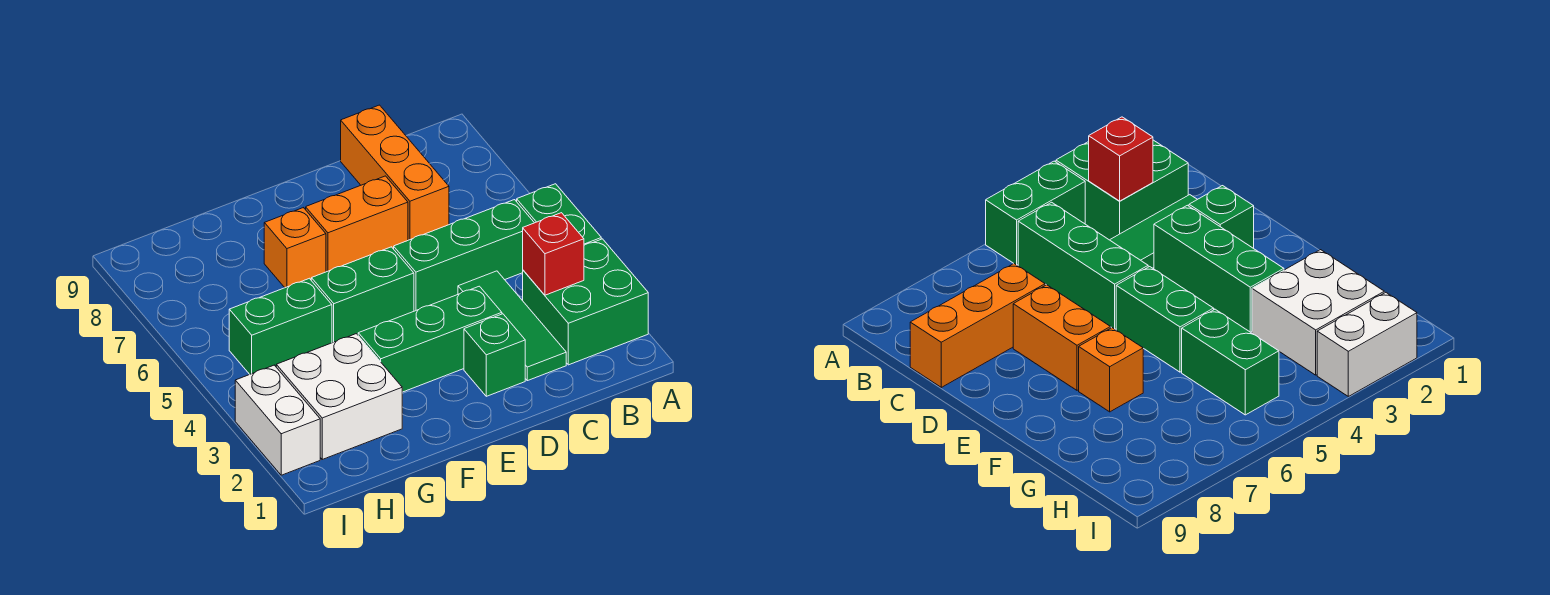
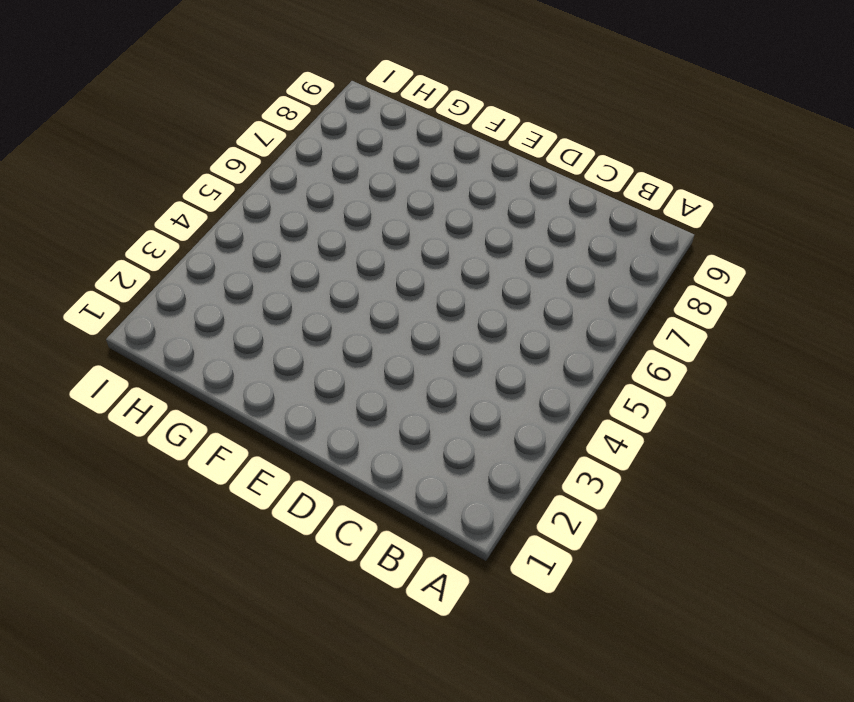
none -> green brick A2:B3 level 1
none -> green brick A4:A5 level 1
none -> green brick B5:D5 level 1

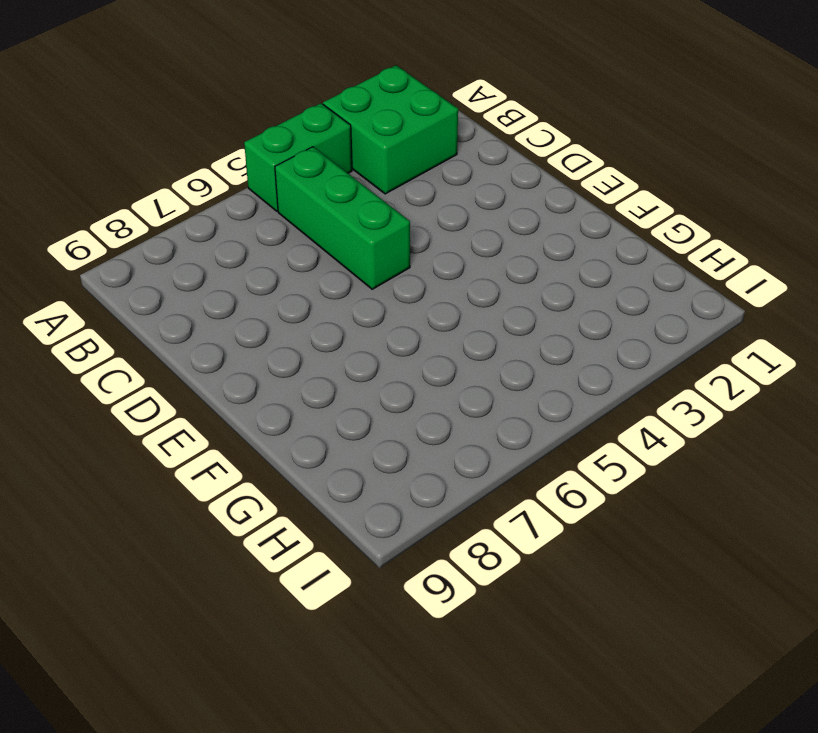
none -> green tile C2:C4 level 1
none -> orange brick C7:C9 level 1
none -> green brick D2 level 1

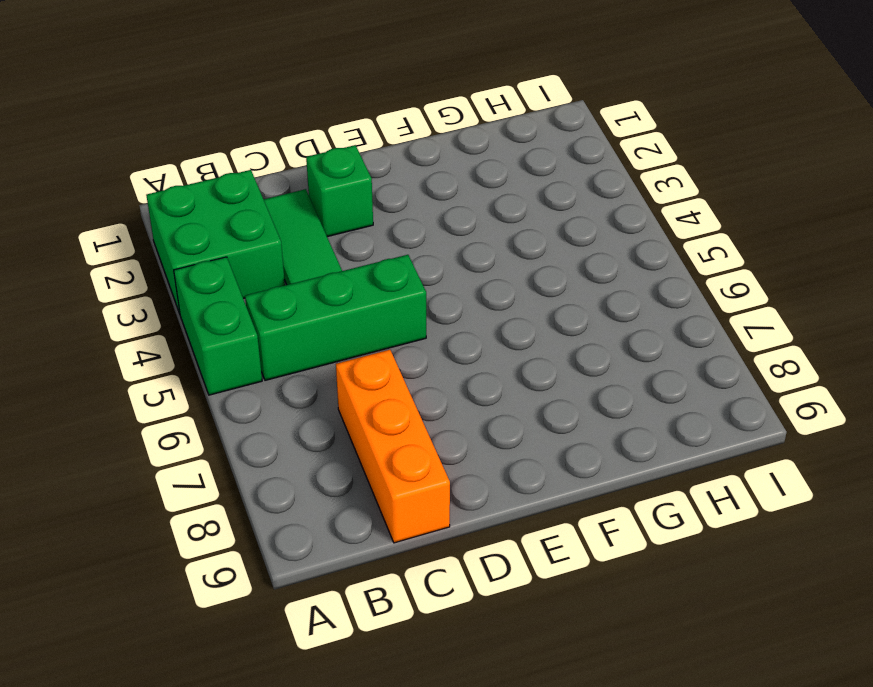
none -> green brick D3:F3 level 1
none -> orange brick D7:E7 level 1
none -> green brick E5:F5 level 1

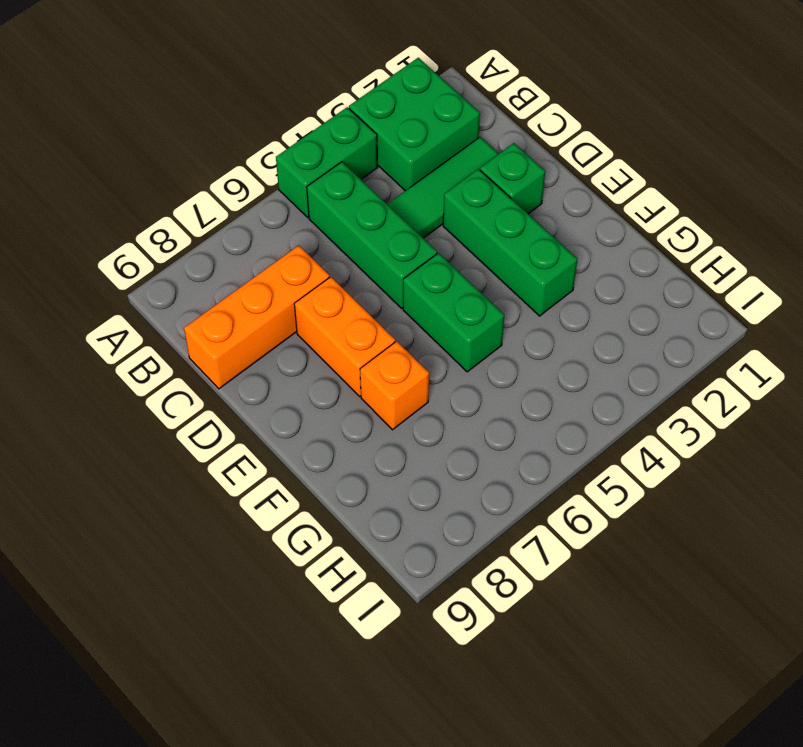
none -> white brick G2:H3 level 1
none -> green brick G5:H5 level 1
none -> white brick I2:I3 level 1

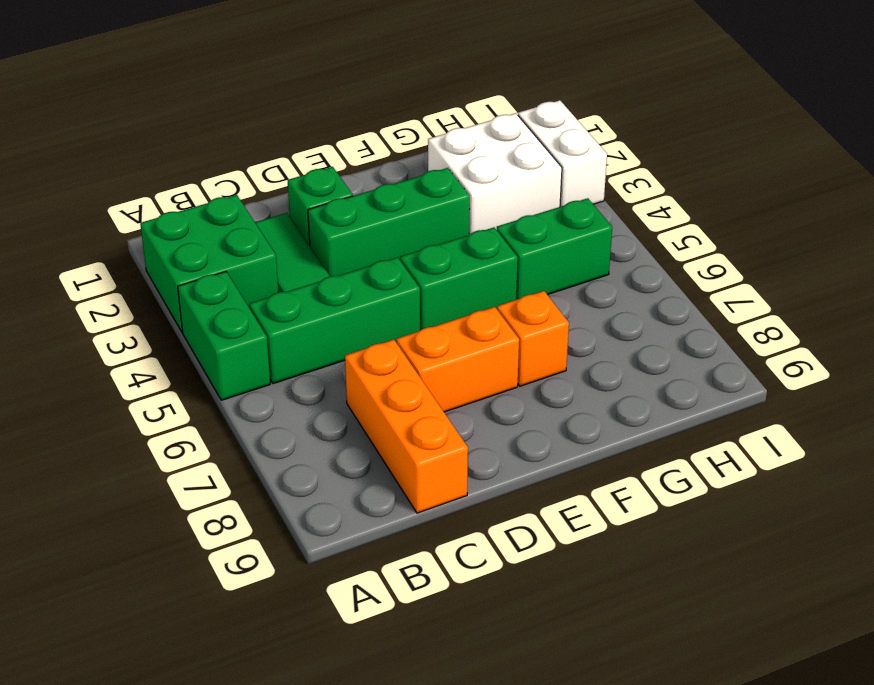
none -> red brick B3 level 2

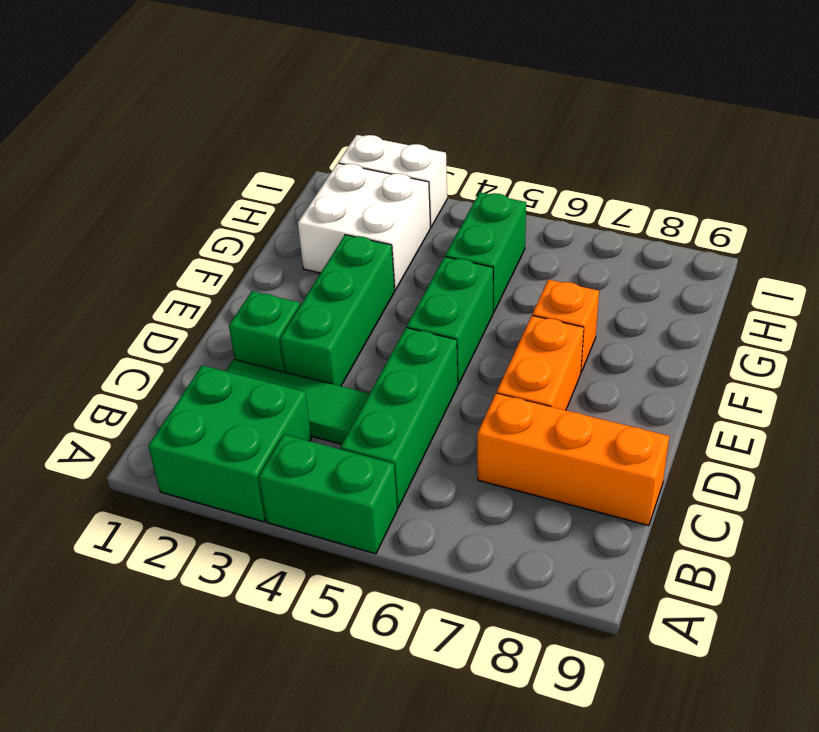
none -> red brick B3 level 2

